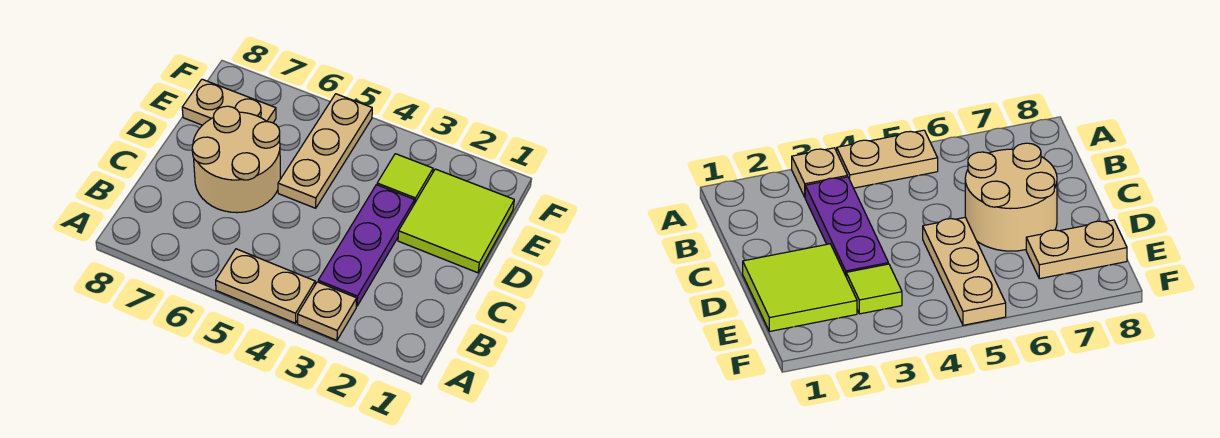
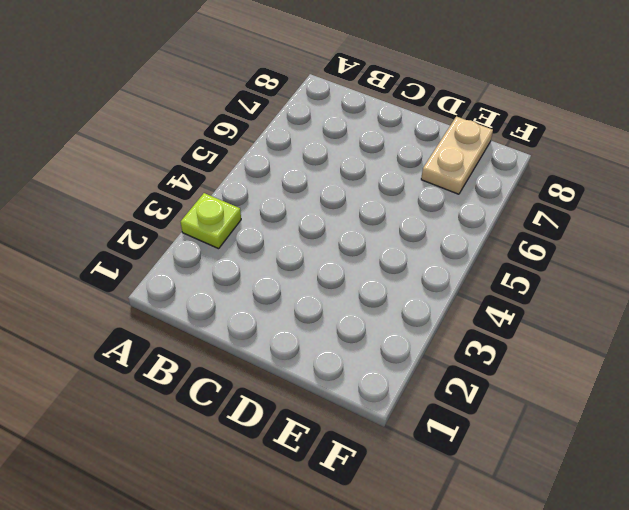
lime plate A3 level 1 -> tan plate A3 level 1
none -> tan plate A4:A5 level 1
none -> purple plate B3:D3 level 1

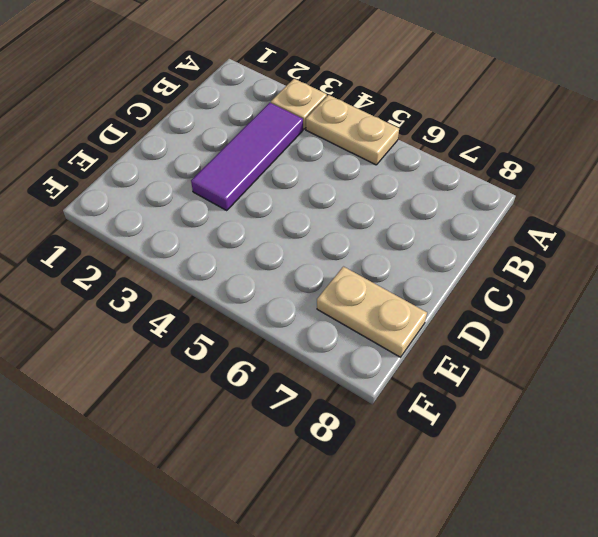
purple tile B3:D3 level 1 -> purple plate B3:D3 level 1
none -> tan round brick C6:D7 level 1
none -> lime tile D1:E2 level 1

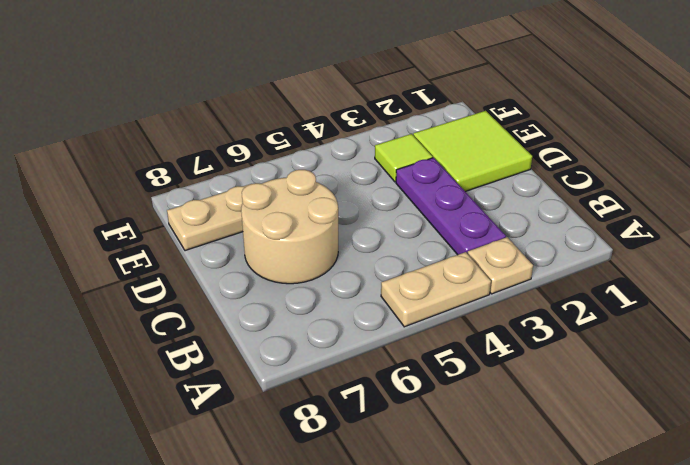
none -> tan plate D5:F5 level 1

